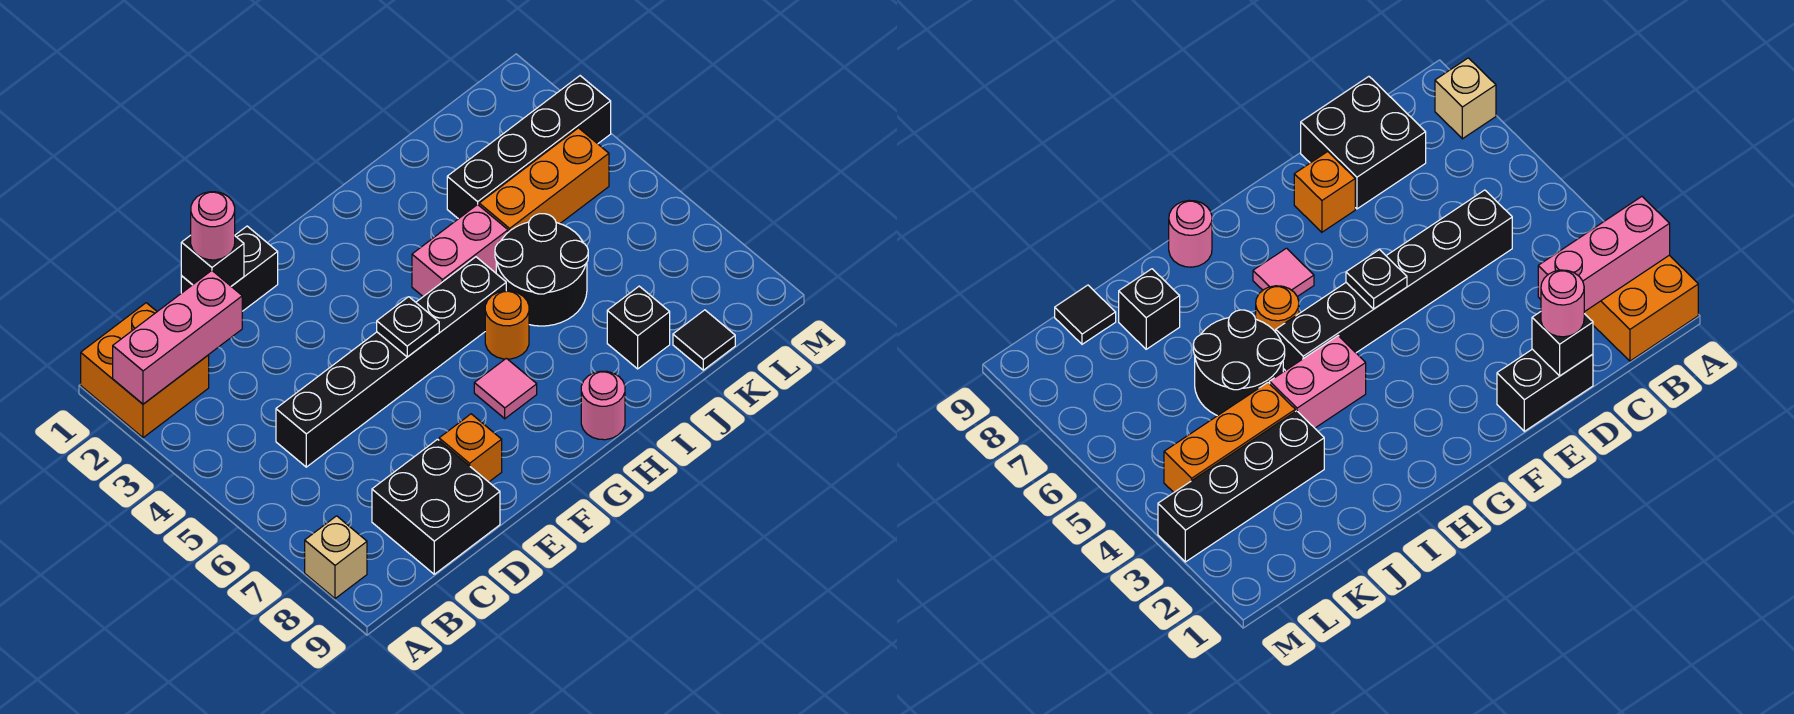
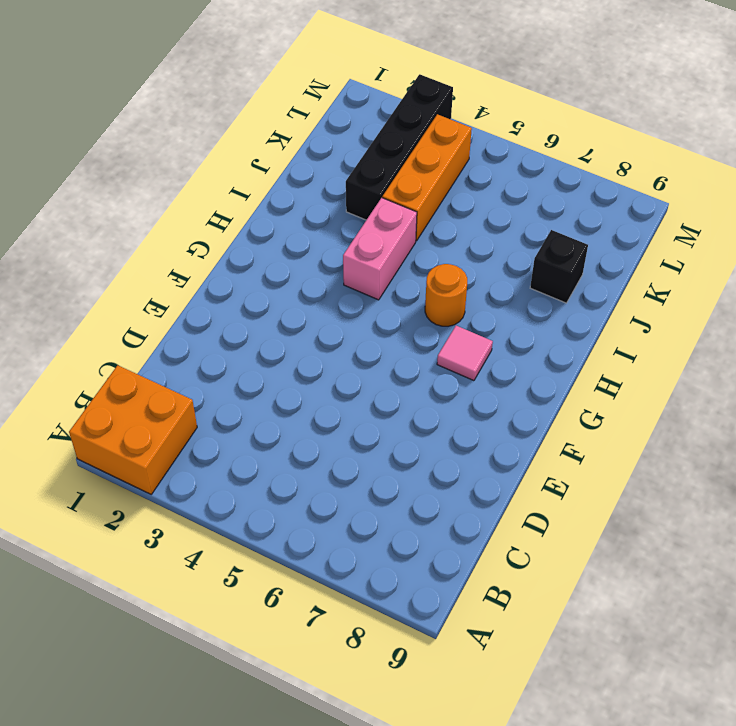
none -> tan brick A8 level 1
none -> black brick C5:H5 level 1
none -> black brick C8:D9 level 1

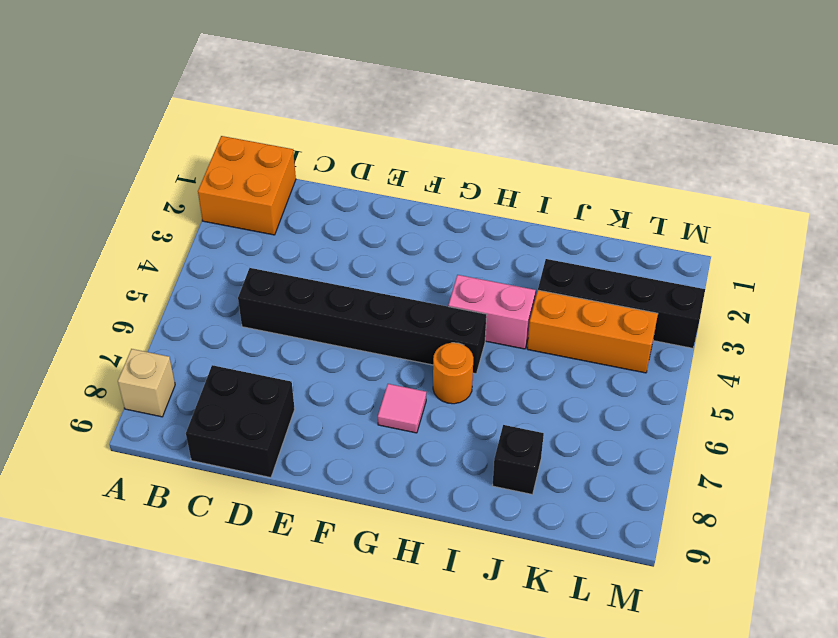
none -> black brick D1:E1 level 1
none -> orange brick E8 level 1
none -> pink round brick H9 level 1

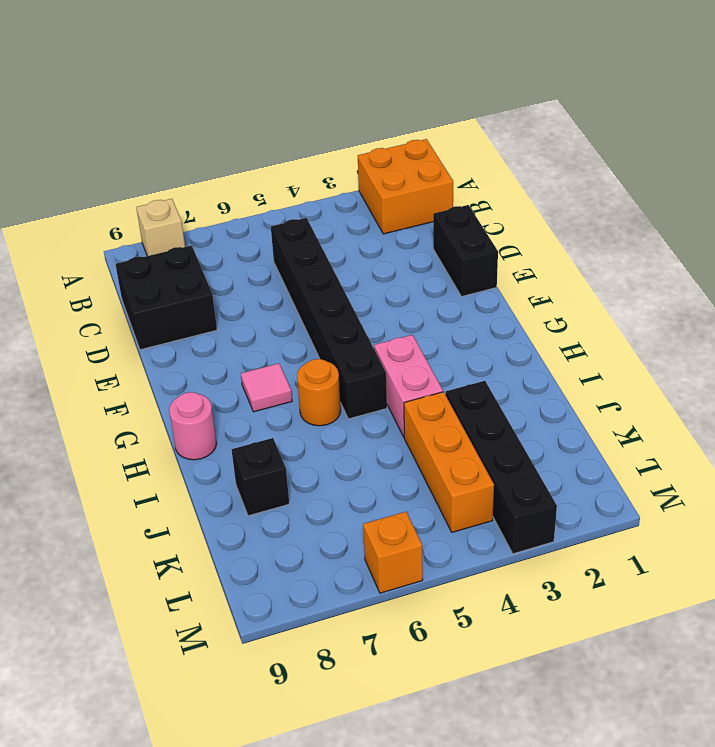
orange brick M6 level 1 -> orange brick E8 level 1
none -> black round brick I5:J6 level 1
none -> black tile K9 level 1
none -> pink brick A2:C2 level 2

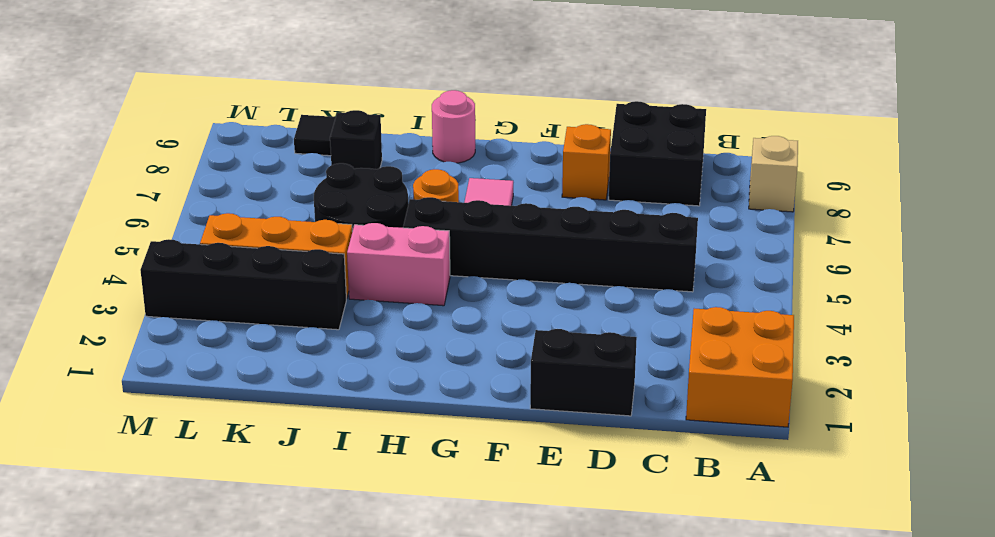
none -> pink brick A2:C2 level 2
none -> black brick D1 level 2
none -> black plate F5 level 2

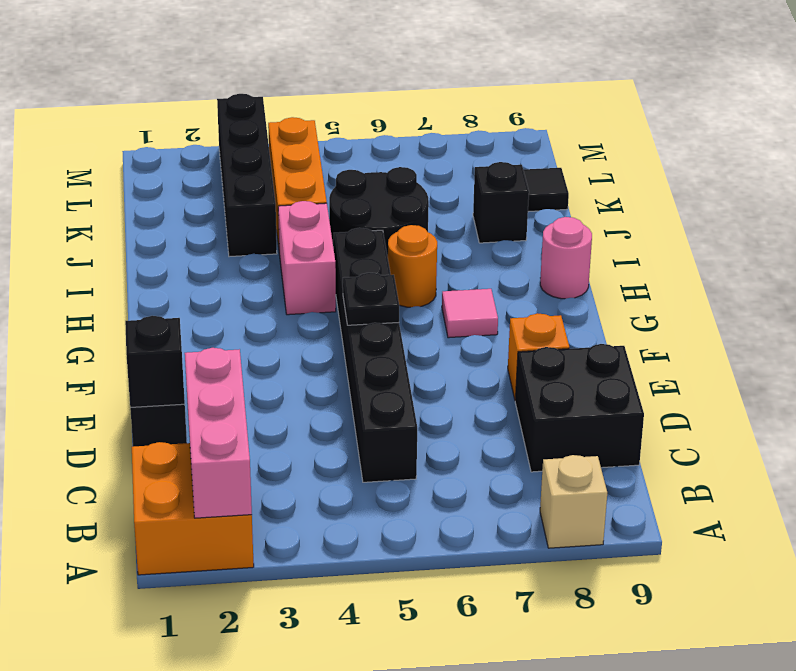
none -> pink round brick D1 level 3

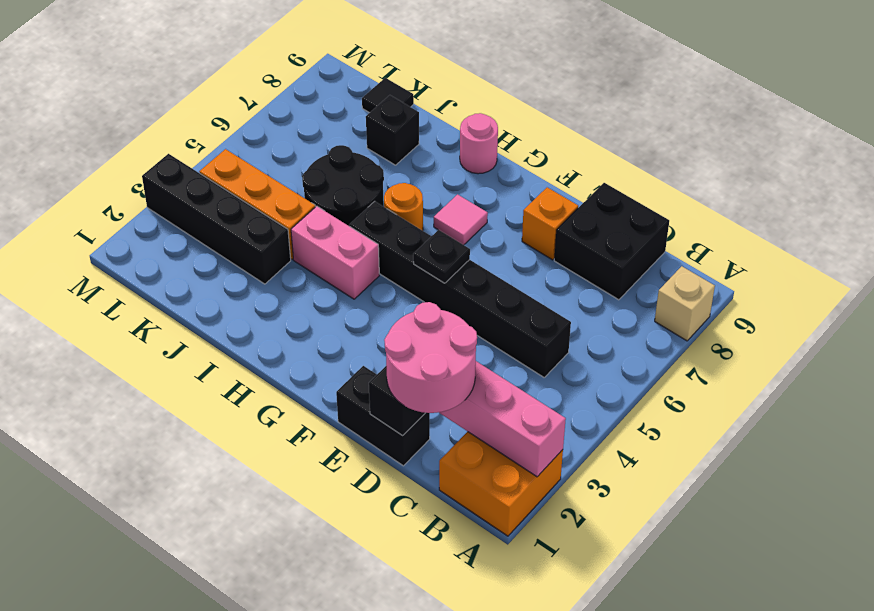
pink round brick C1:D2 level 3 -> pink round brick D1 level 3

